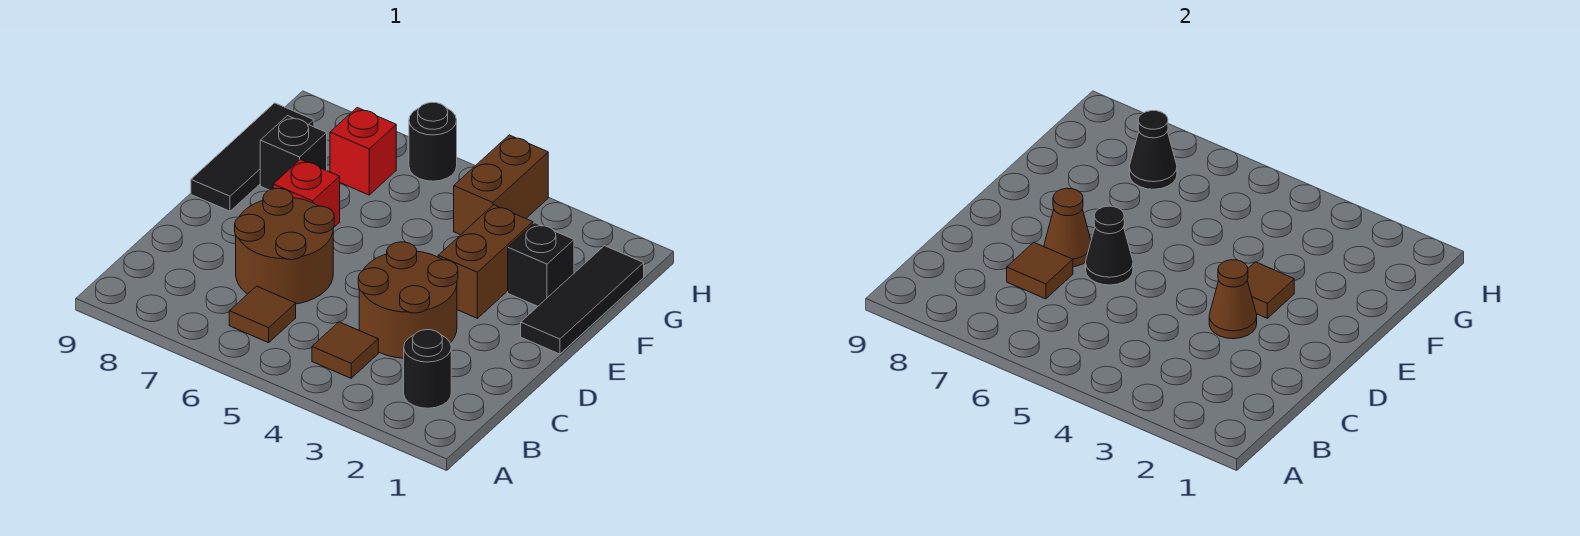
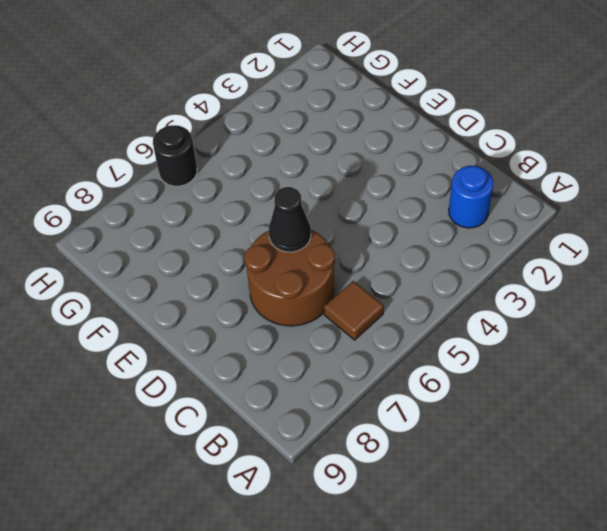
blue round brick B2 level 1 -> black round brick B2 level 1
none -> brown tile B4 level 1
none -> brown round brick C3:D4 level 1
none -> black tile E1:G1 level 1

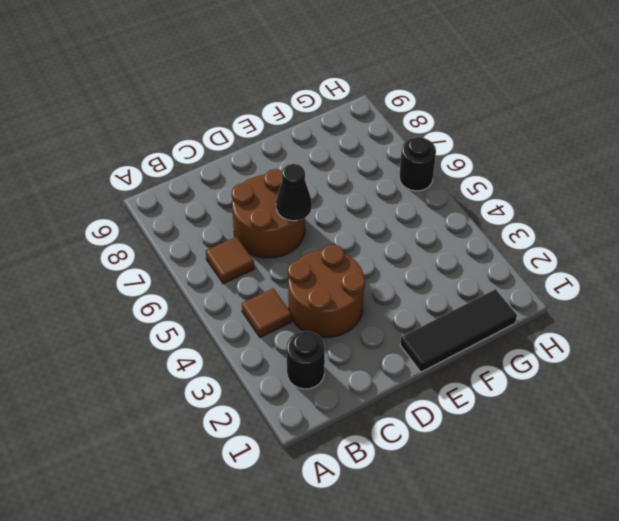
none -> brown brick E3:F3 level 1
none -> red brick E7 level 1
none -> black tile E9:G9 level 1

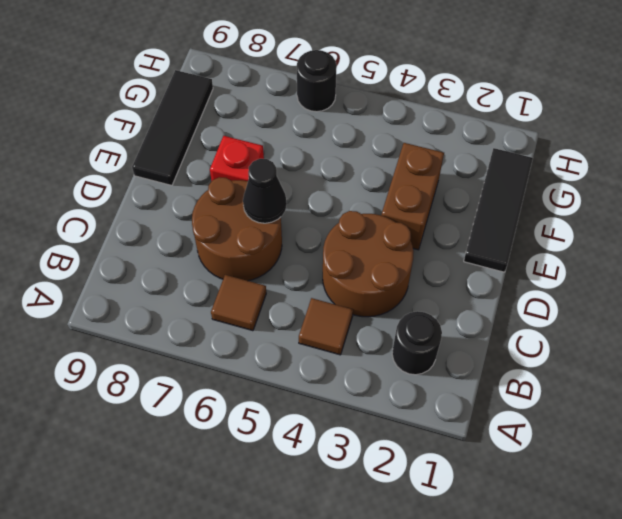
none -> black brick F2 level 1
none -> black brick F8 level 1
none -> brown brick G4:H4 level 1

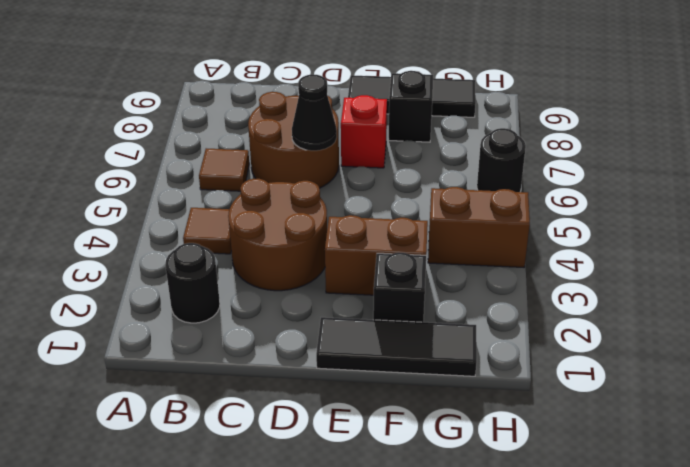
none -> red brick G7 level 1
none -> brown tile C7 level 2
none -> brown cone D3 level 2

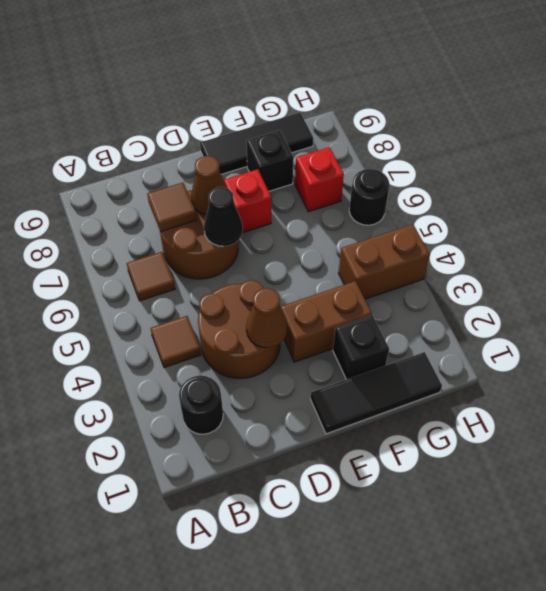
none -> brown tile E3 level 2
none -> black cone G7 level 2

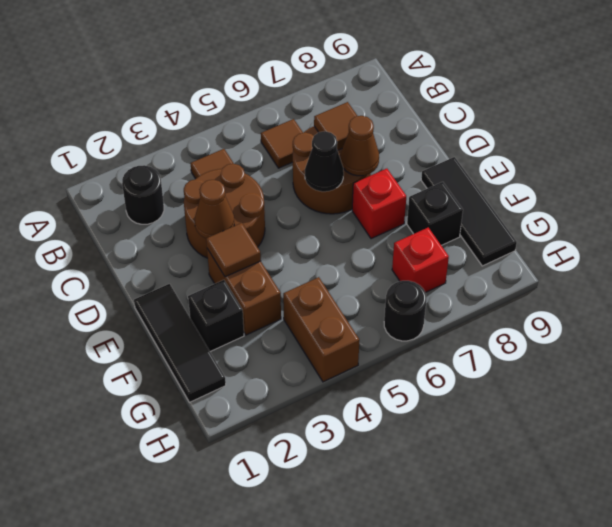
none -> black cone G7 level 2

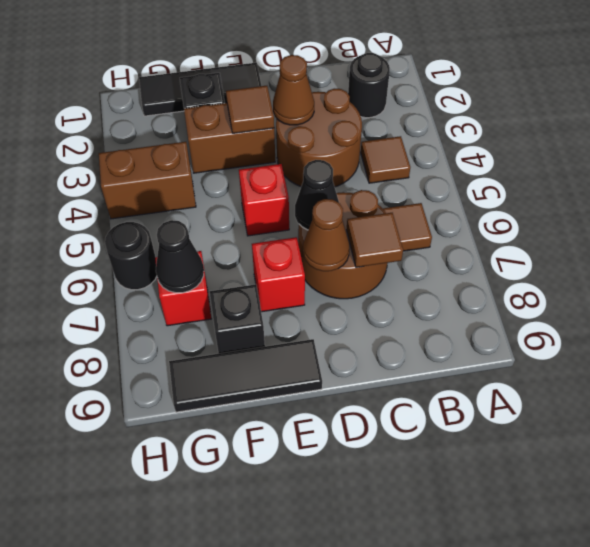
red brick E5 level 1 -> none

